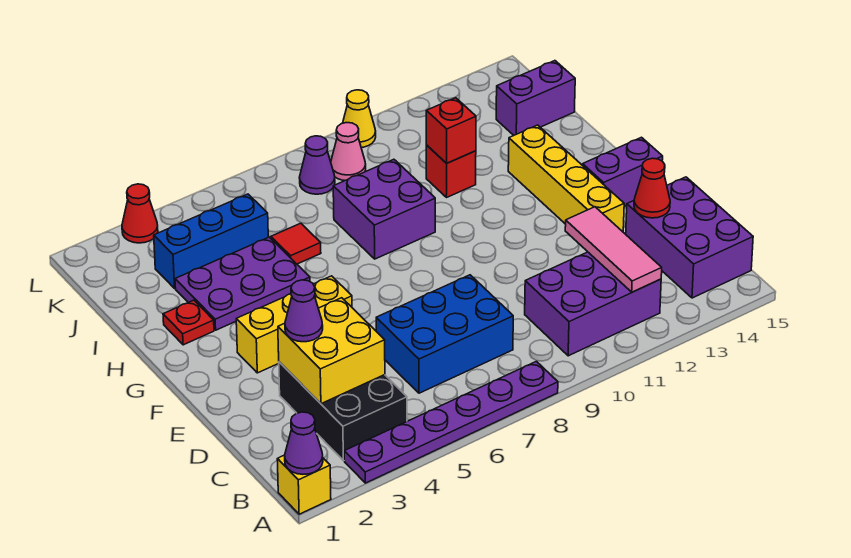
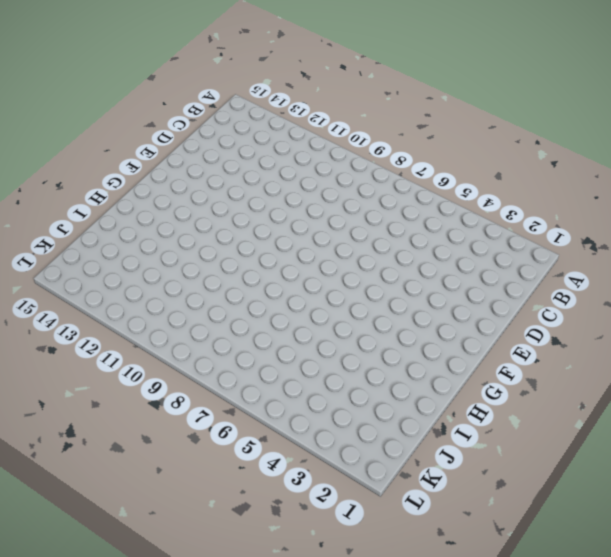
none -> yellow brick A1 level 1
none -> purple plate A3:A8 level 1
none -> black brick B3:D4 level 1

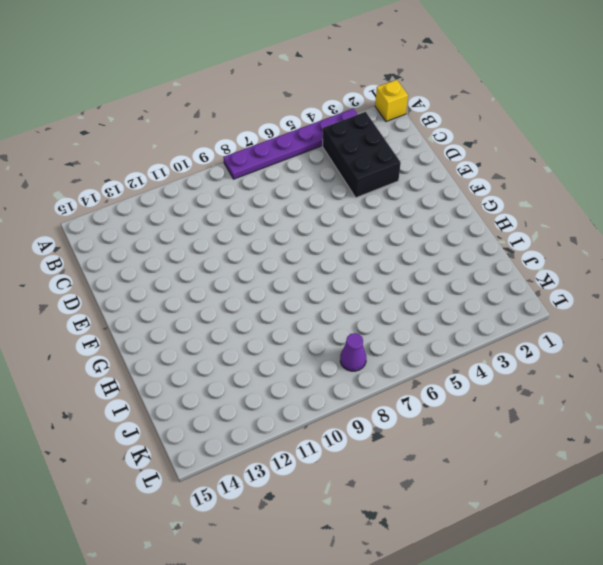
none -> purple brick B10:C12 level 1
none -> purple brick B14:D15 level 1
none -> blue brick C6:D8 level 1

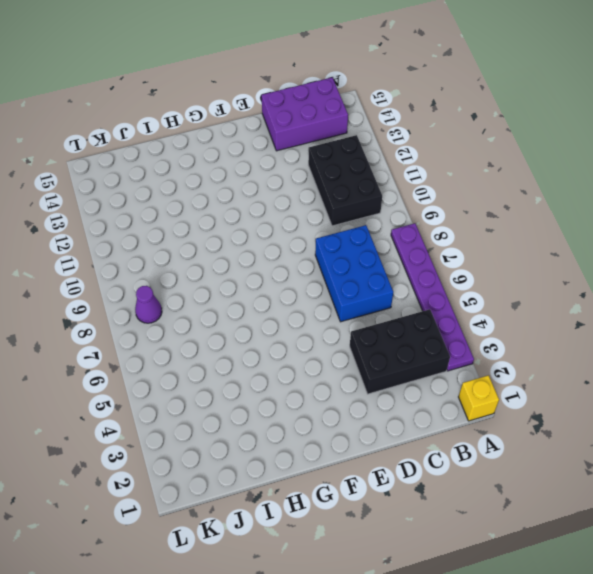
black brick B10:C12 level 1 -> purple brick B10:C12 level 1
none -> yellow brick E13:H13 level 1
none -> yellow brick F3:F5 level 1
none -> purple brick F14:F15 level 1

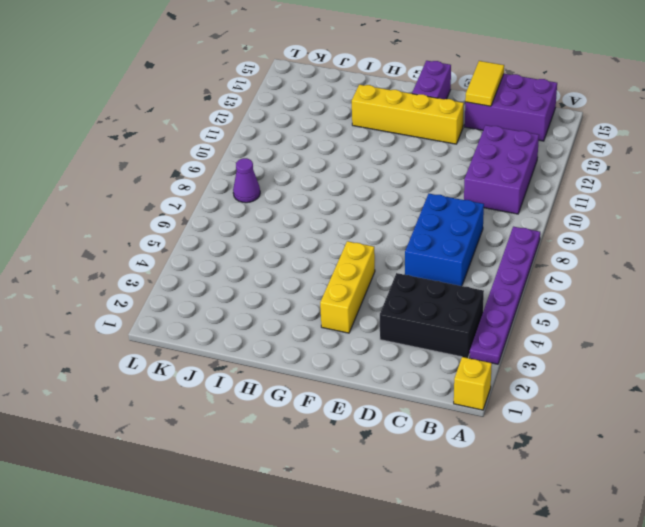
yellow tile D14:D15 level 2 -> red cone D14 level 2
none -> red plate H2 level 1
none -> purple plate H3:I5 level 1
none -> purple brick H8:I9 level 1

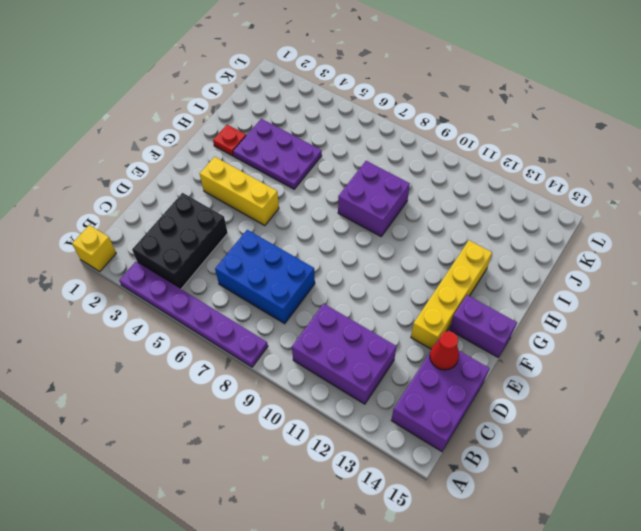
none -> red tile I6 level 1
none -> red brick I11 level 1
none -> blue brick J3:J5 level 1

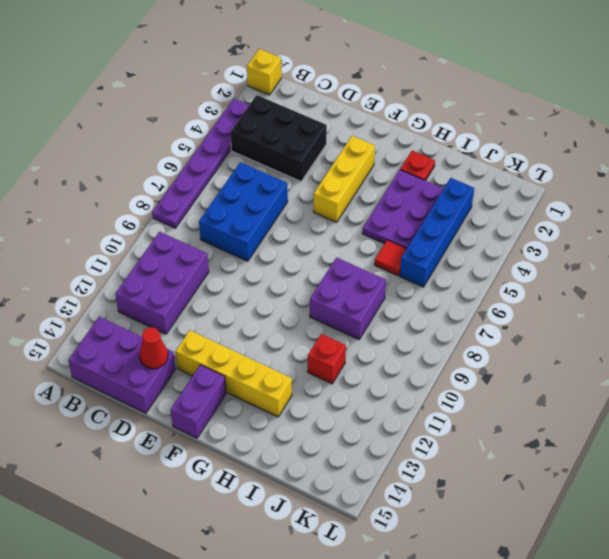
blue brick J3:J6 level 1 -> blue brick J3:J5 level 1
none -> purple brick J14:J15 level 1
none -> purple cone K8 level 1
none -> pink cone K9 level 1

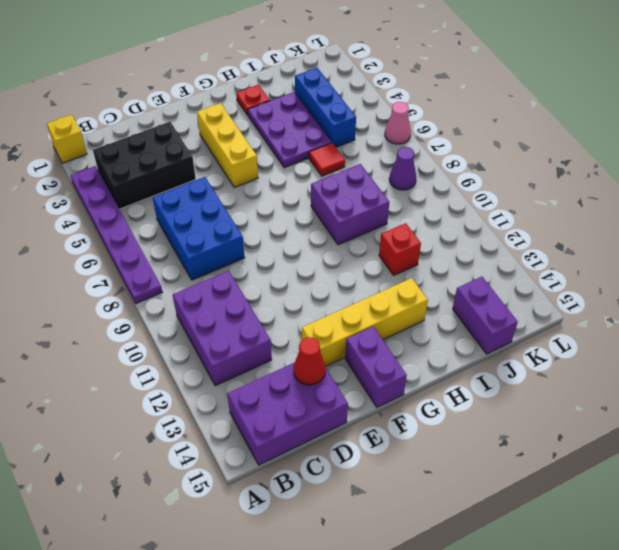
pink cone L6 level 1 -> pink cone K9 level 1
none -> red cone L3 level 1
none -> yellow cone L10 level 1
none -> purple cone A1 level 2

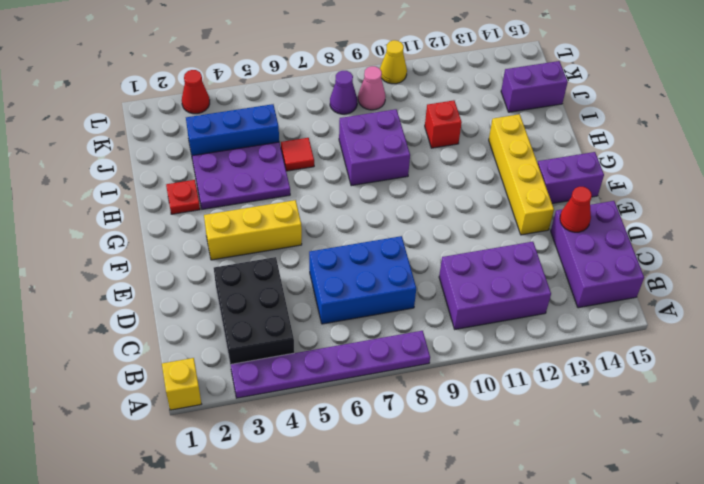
none -> purple cone A1 level 2
none -> pink tile B12:D12 level 2
none -> yellow brick C3:D4 level 2

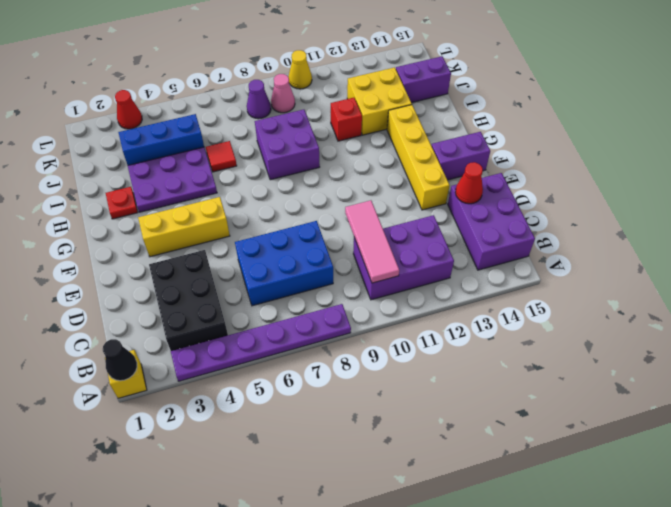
black cone A1 level 2 -> purple cone A1 level 2
pink tile B10:D10 level 2 -> pink tile B12:D12 level 2
yellow brick I12:J13 level 1 -> yellow brick C3:D4 level 2
none -> red brick I11 level 2
none -> purple cone D3 level 3

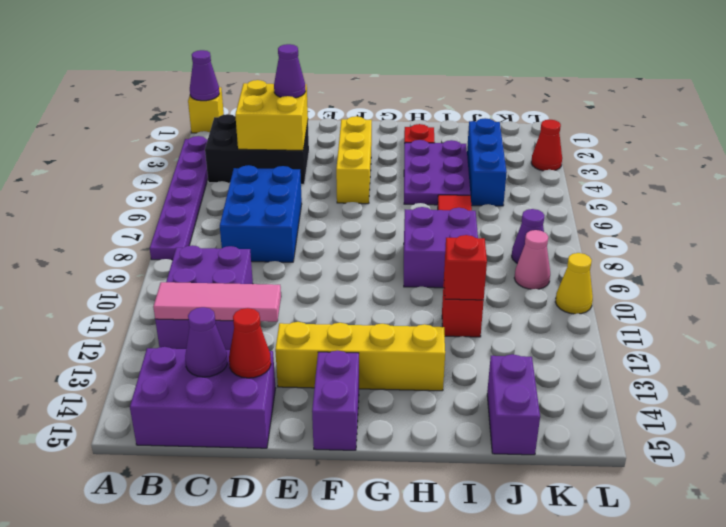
purple cone C14 level 2 -> none

